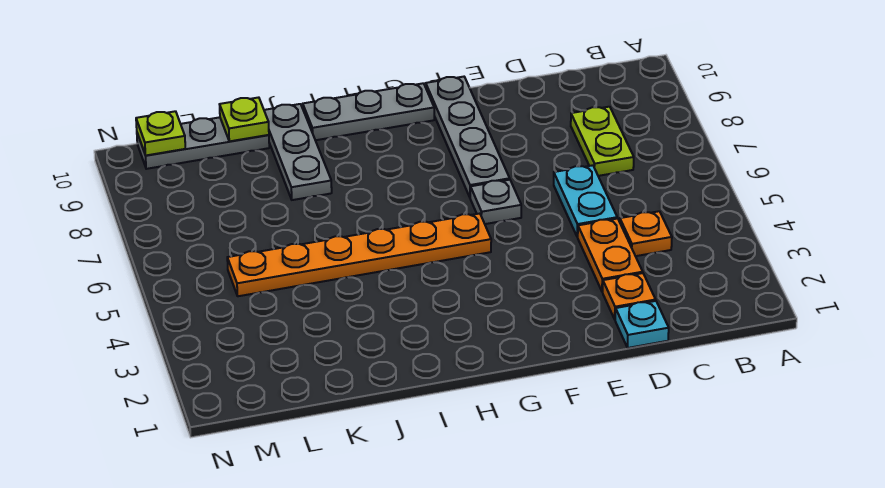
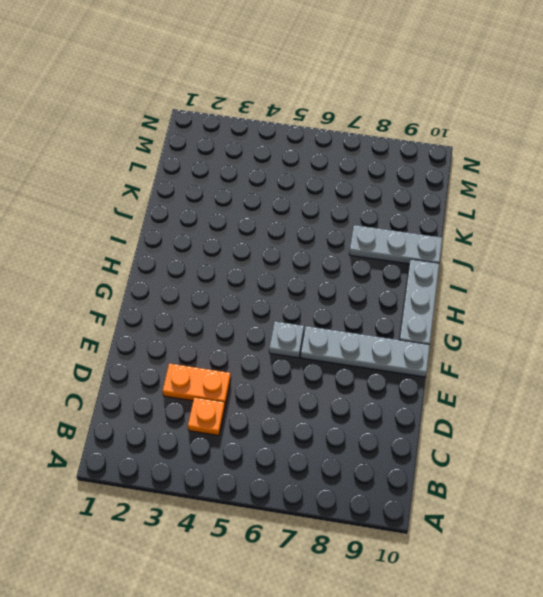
none -> lime plate C7:C8 level 1
none -> cyan plate D1 level 1
none -> orange plate D2 level 1

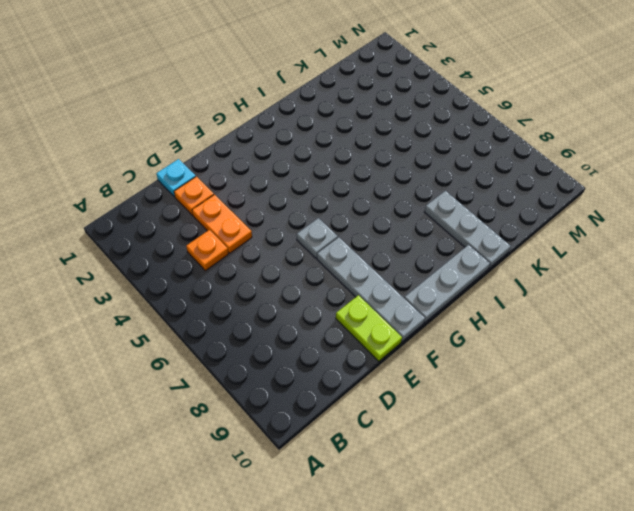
lime plate E9:E10 level 1 -> lime plate C7:C8 level 1
none -> cyan plate D5:D6 level 1
none -> orange plate G5:L5 level 1
none -> grey plate K10:M10 level 1

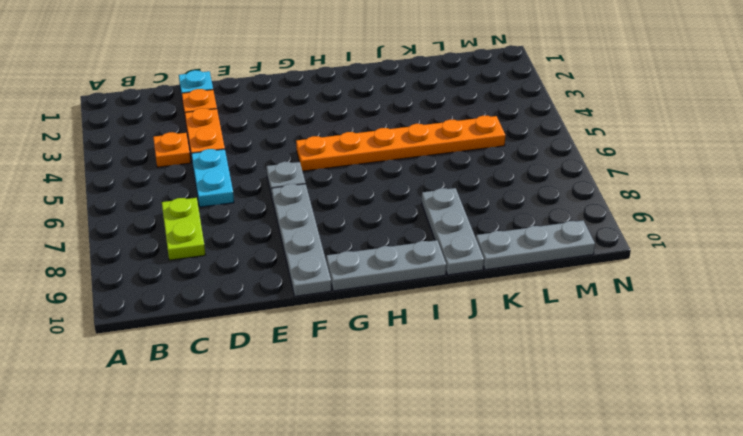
none -> lime plate K10 level 2
none -> lime plate M10 level 2

